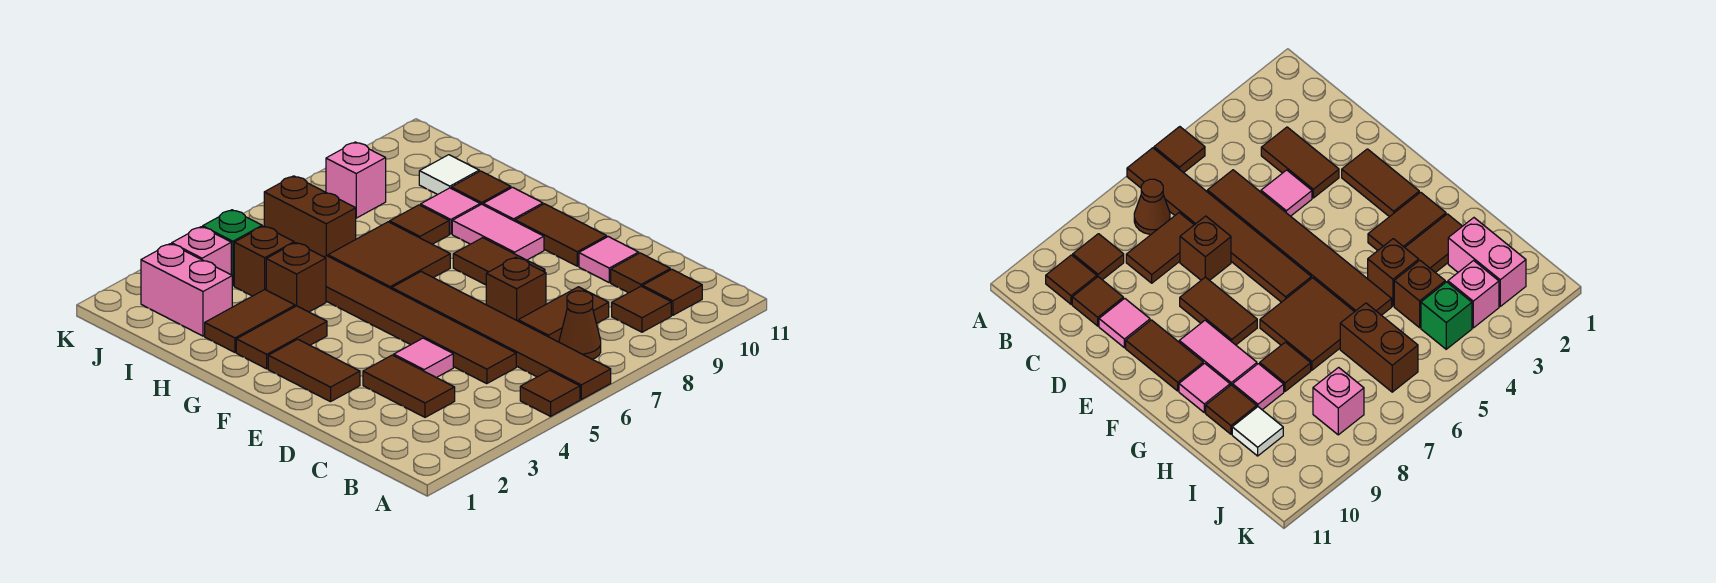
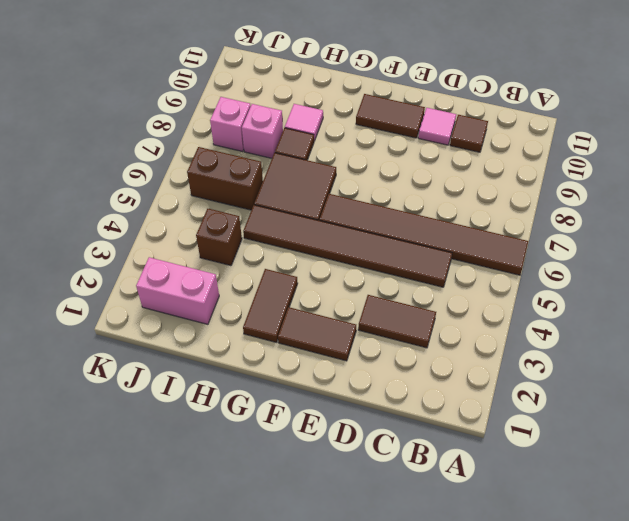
pink brick I8 level 1 -> pink brick J3 level 1
none -> brown tile A5 level 1
none -> brown cone B7 level 1
none -> brown tile B9 level 1
none -> brown tile B10 level 1

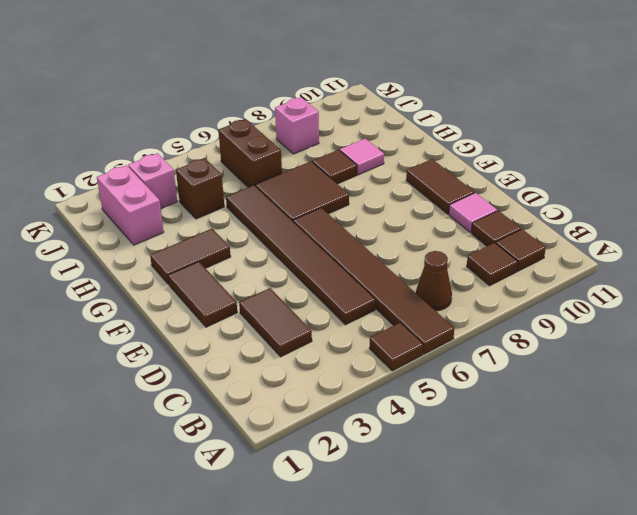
none -> brown tile C7:C8 level 1
none -> pink tile D4 level 1
none -> brown brick D7 level 1
none -> brown tile E8:F8 level 1

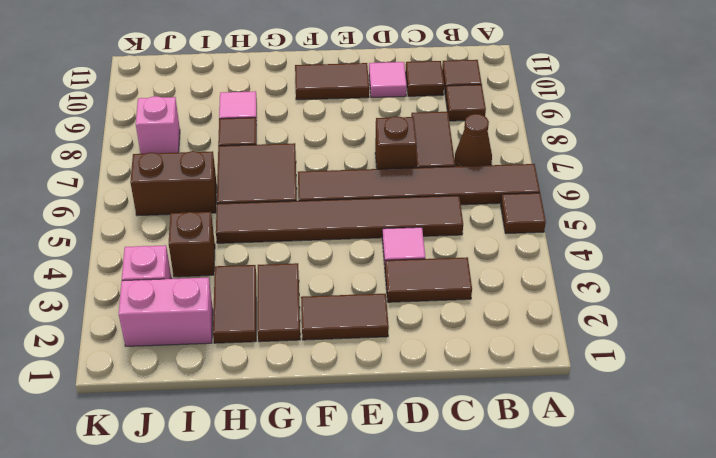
none -> brown tile E8:F8 level 1
none -> pink tile F9:G9 level 1
none -> pink tile G10 level 1
none -> brown brick H4 level 1

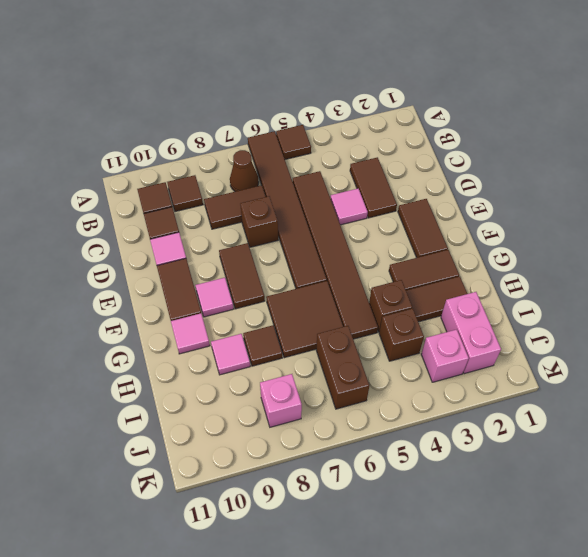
pink tile F9 level 1 -> pink tile F9:G9 level 1
none -> brown tile H10 level 1
none -> white tile I10 level 1
none -> green brick J4 level 1

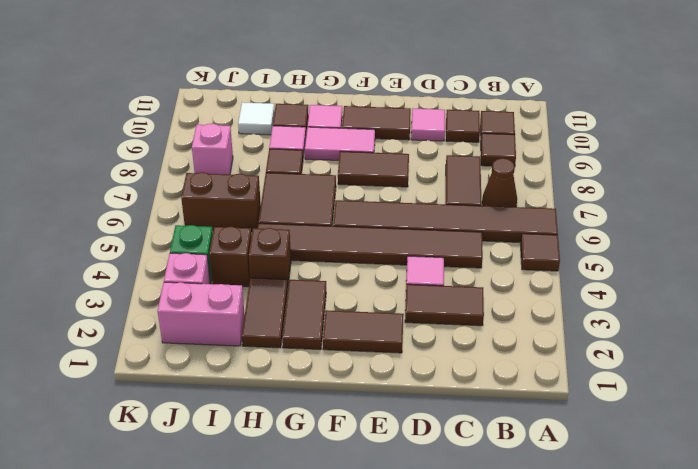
none -> brown brick D7 level 1

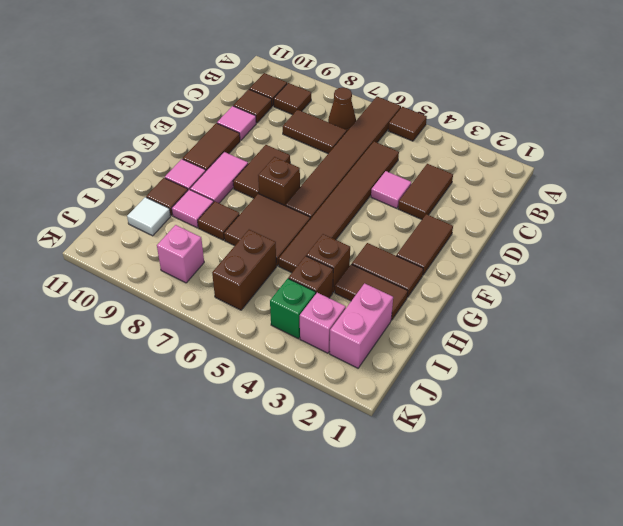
brown brick F7 level 1 -> brown brick D7 level 1

